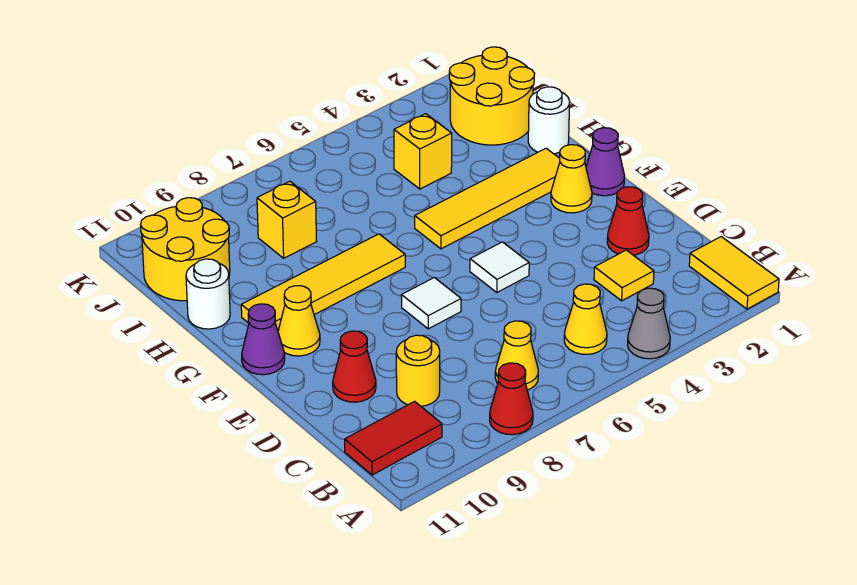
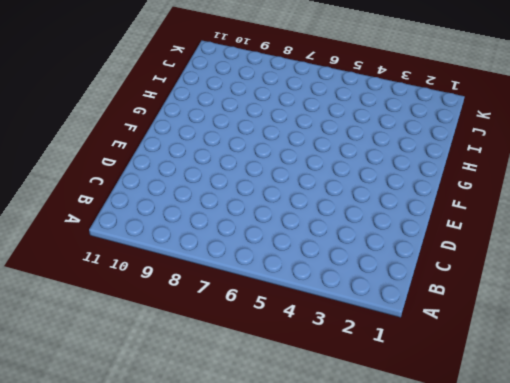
none -> yellow tile A1:B1 level 1
none -> grey cone A4 level 1
none -> red cone A8 level 1

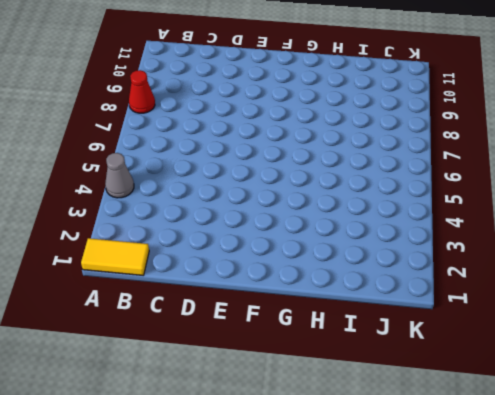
none -> yellow cone B5 level 1
none -> yellow cone B7 level 1
none -> red tile B10:B11 level 1

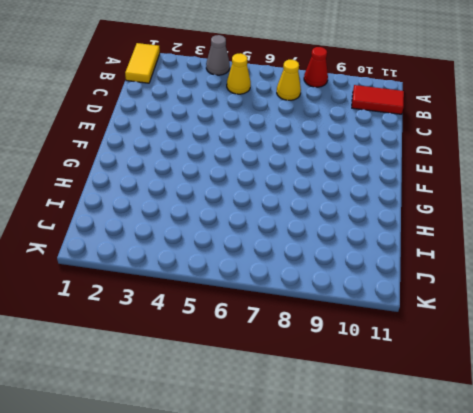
none -> yellow tile C3 level 1
none -> yellow round brick C9 level 1
none -> red cone D2 level 1

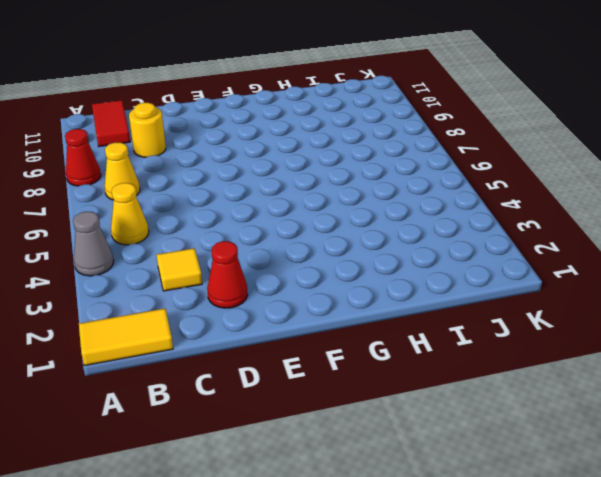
none -> red cone D10 level 1
none -> white tile E5 level 1
none -> white tile E7 level 1

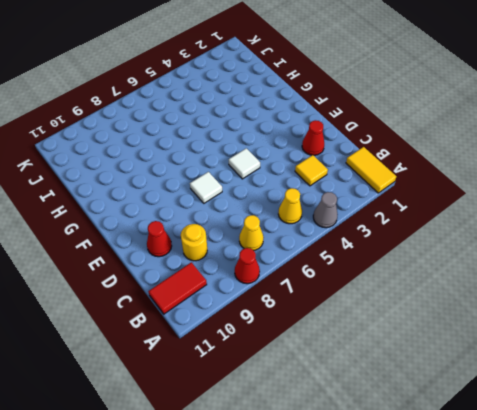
none -> purple cone F1 level 1
none -> yellow cone F2 level 1
none -> yellow cone F10 level 1

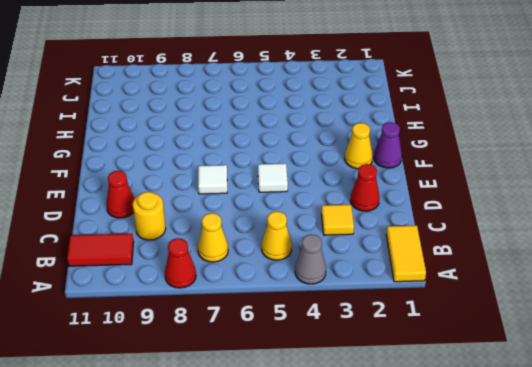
none -> yellow cone F10 level 1
none -> purple cone F11 level 1
none -> yellow tile G2:G5 level 1

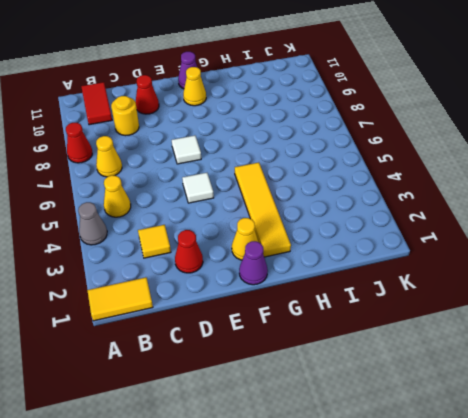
none -> yellow tile G7:G10 level 1
none -> white round brick H1 level 1
none -> white round brick H11 level 1

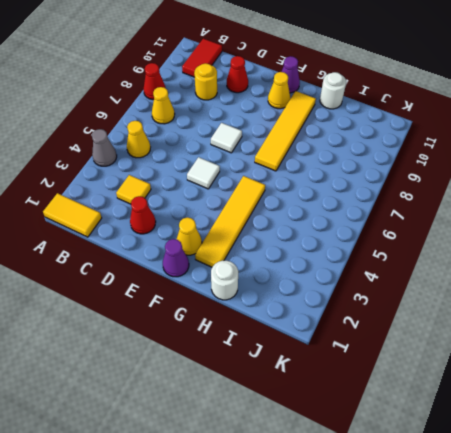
none -> yellow round brick I1:J2 level 1
none -> yellow brick I4 level 1
none -> yellow brick I8 level 1

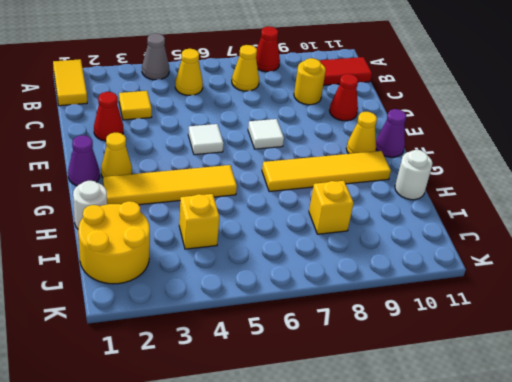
none -> yellow round brick I10:J11 level 1

